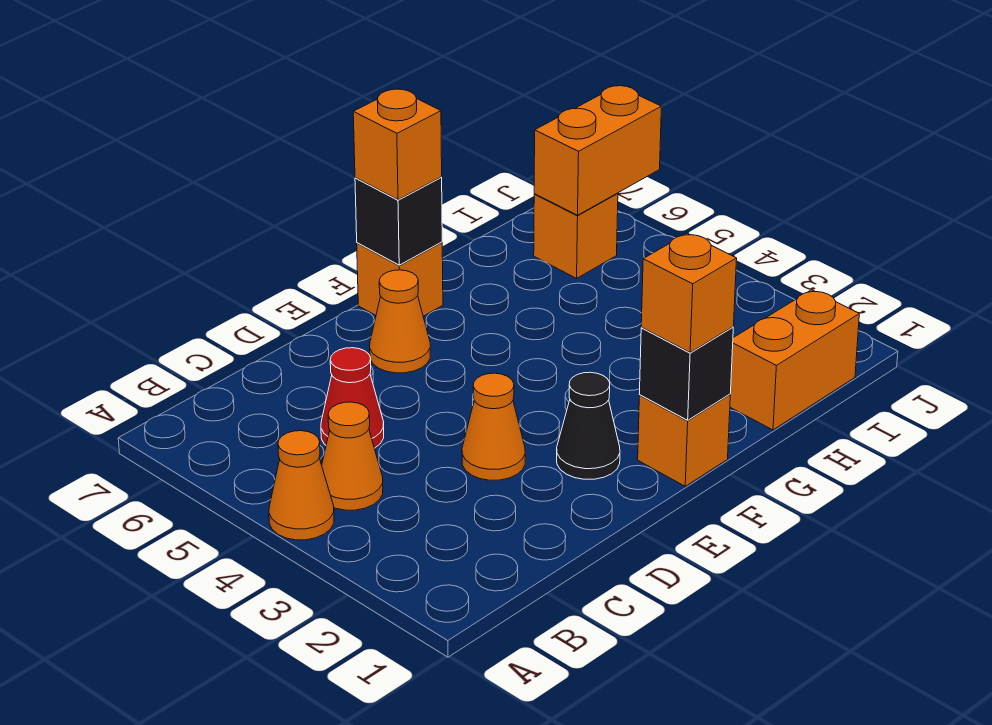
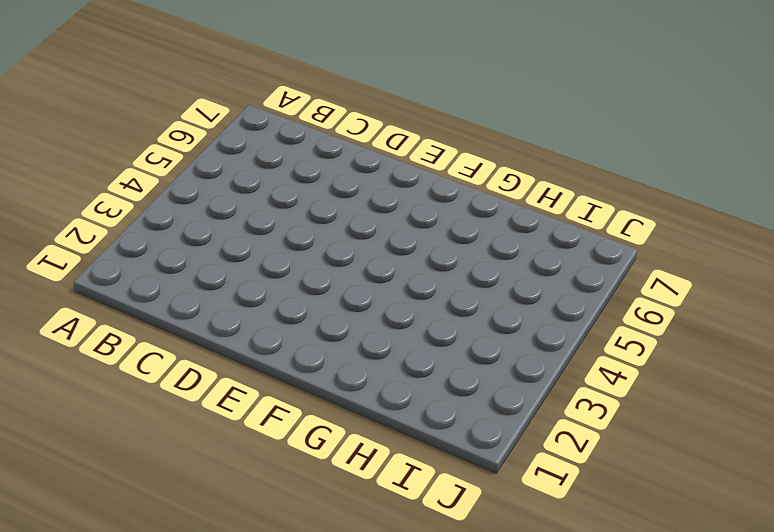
none -> orange cone A4 level 1
none -> orange cone B4 level 1
none -> red cone C5 level 1

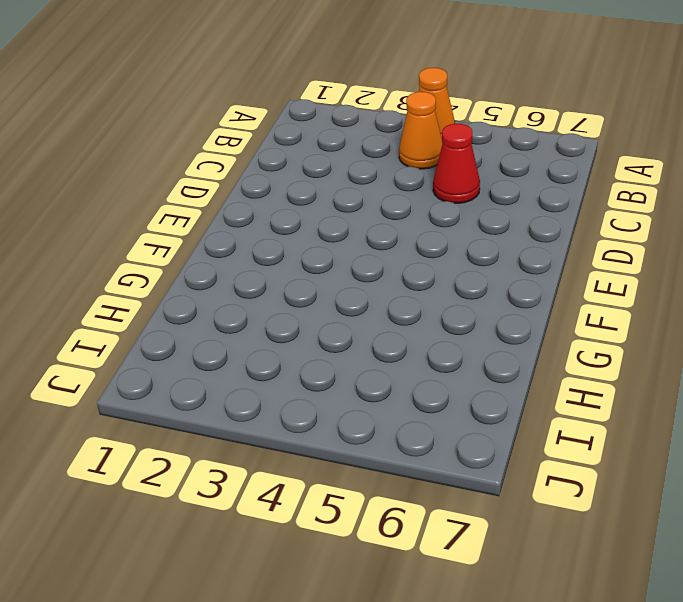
none -> orange cone D3 level 1
none -> black cone E2 level 1
none -> orange cone E6 level 1

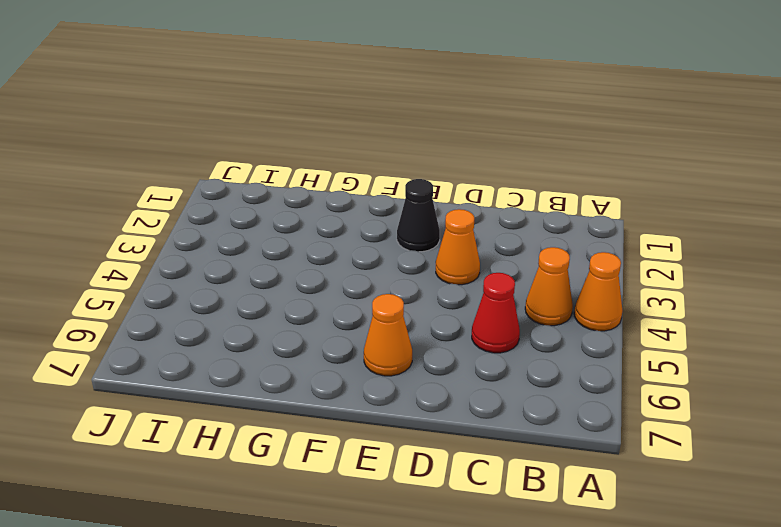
none -> orange brick F1 level 1
none -> orange brick F7 level 1
none -> orange brick H1:I1 level 1

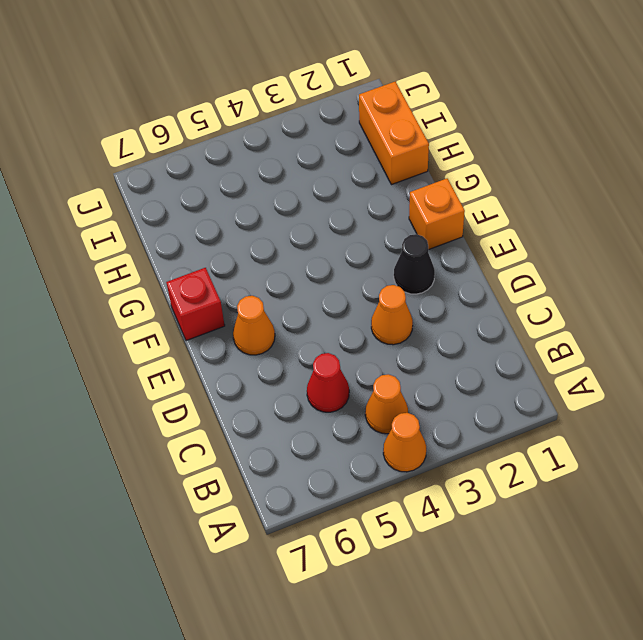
red brick F7 level 1 -> orange brick F7 level 1
none -> orange brick I6 level 1
none -> black brick F1 level 2
none -> black brick F7 level 2

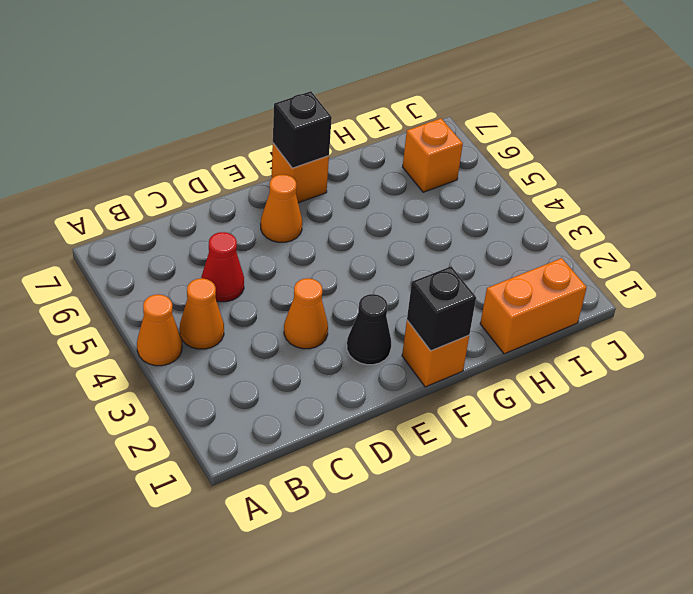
none -> orange brick I6:J6 level 2
none -> orange brick F1 level 3
none -> orange brick F7 level 3

